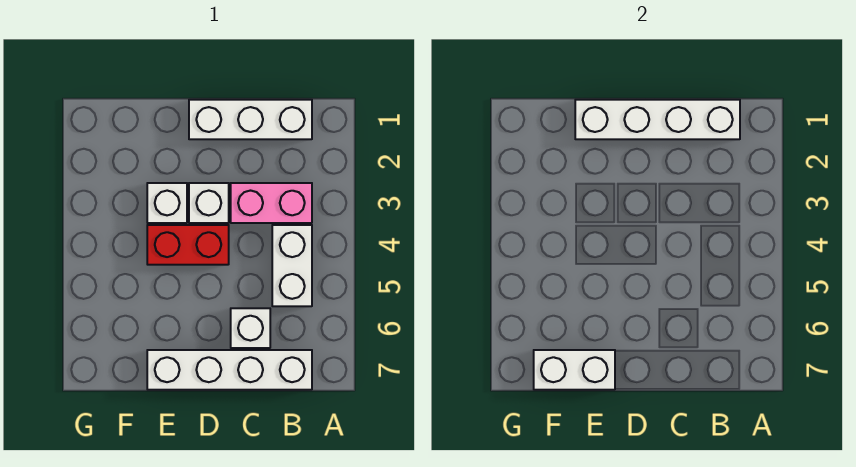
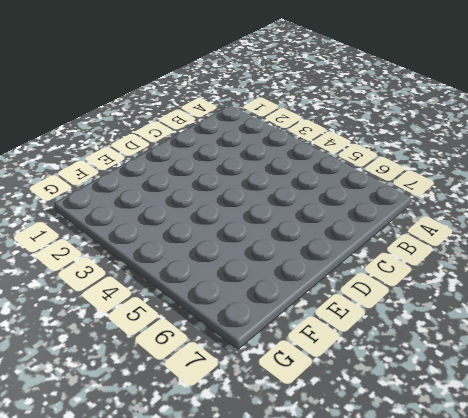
none -> white brick B1:D1 level 1
none -> pink brick B3:C3 level 1

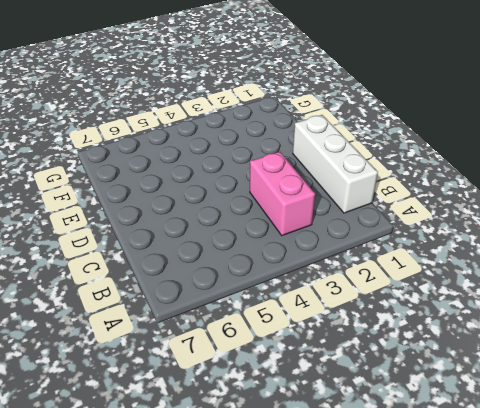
none -> white brick B4:B5 level 1
none -> white brick B7:E7 level 1

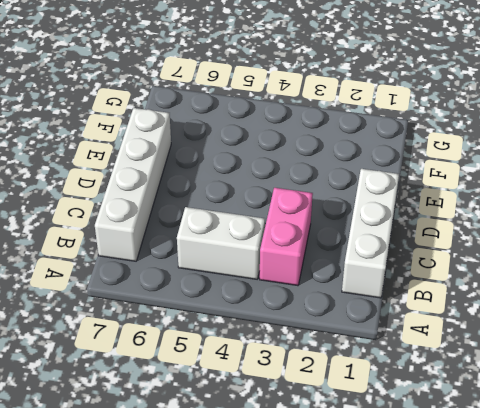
none -> white brick C6 level 1
none -> white brick D3 level 1

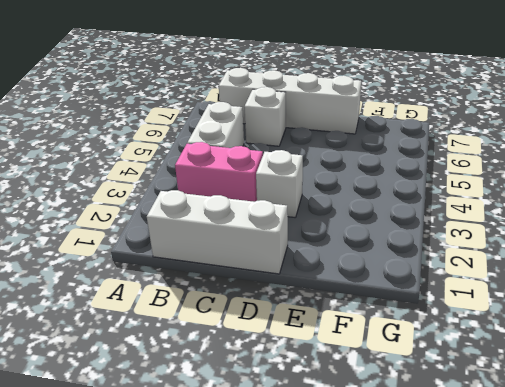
none -> red brick D4:E4 level 1
none -> white brick E3 level 1

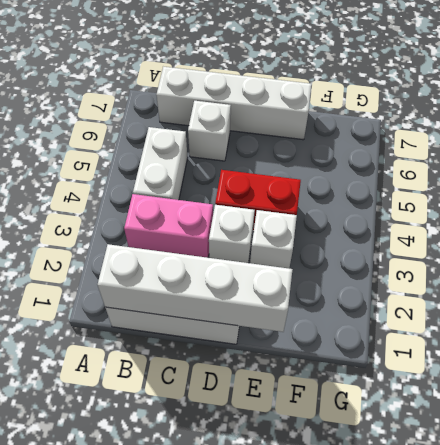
none -> white brick E7:F7 level 2

